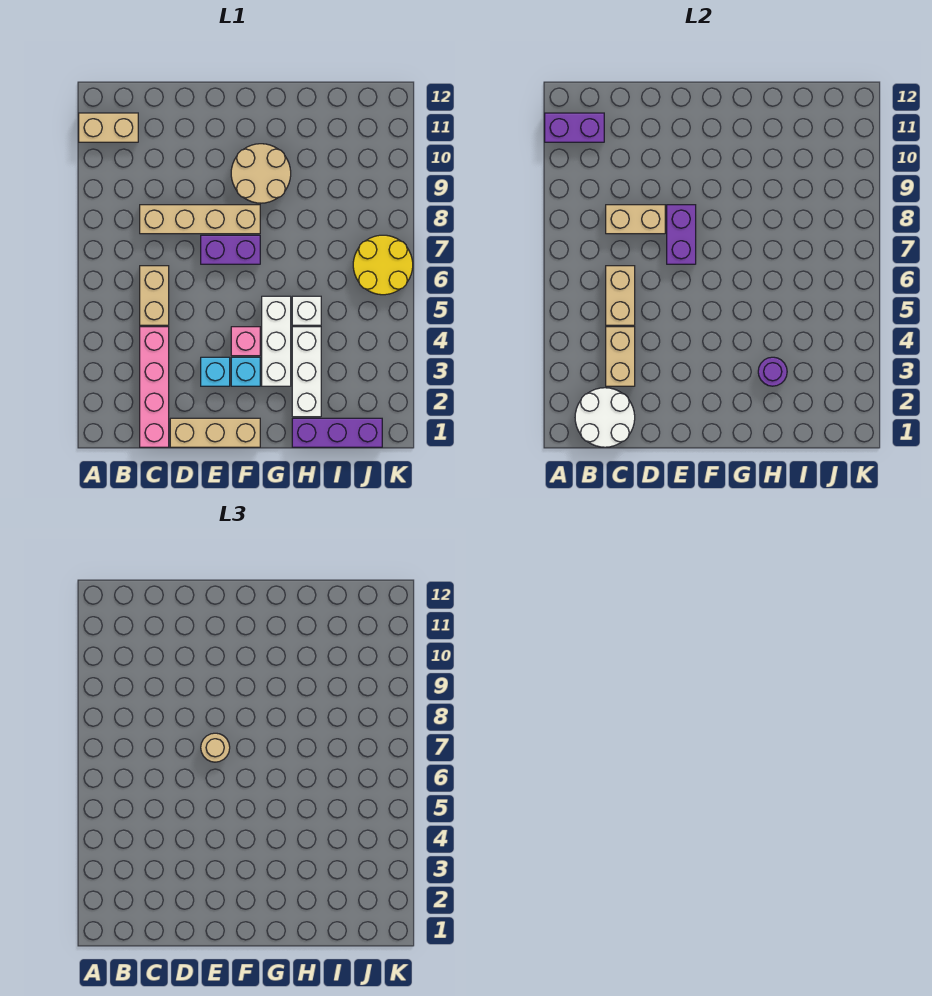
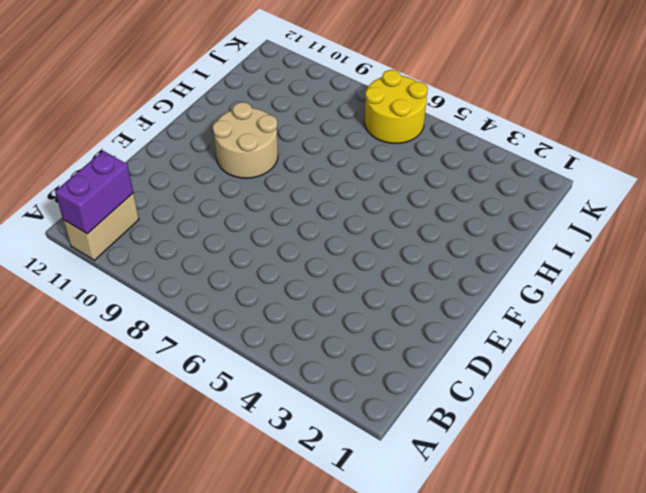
none -> pink brick C1:C4 level 1
none -> tan brick C5:C6 level 1
none -> tan brick C8:F8 level 1

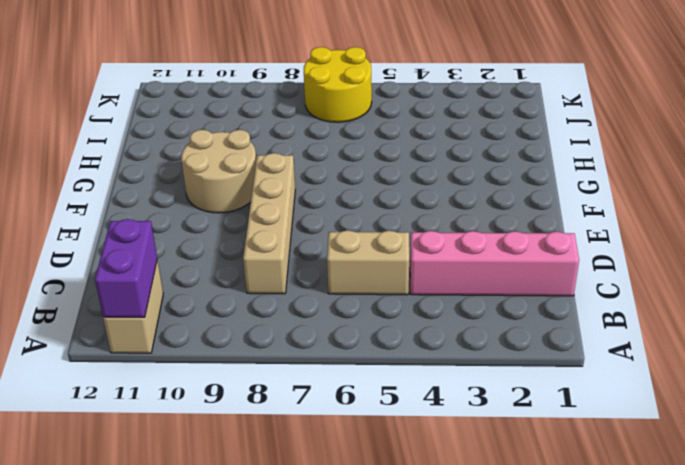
none -> tan brick D1:F1 level 1
none -> cyan brick E3 level 1
none -> purple brick E7:F7 level 1

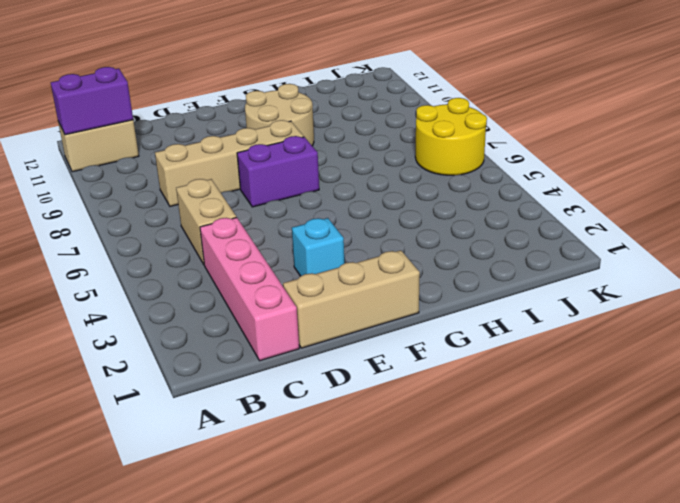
none -> cyan brick F3 level 1
none -> pink brick F4 level 1
none -> white brick G3:G5 level 1

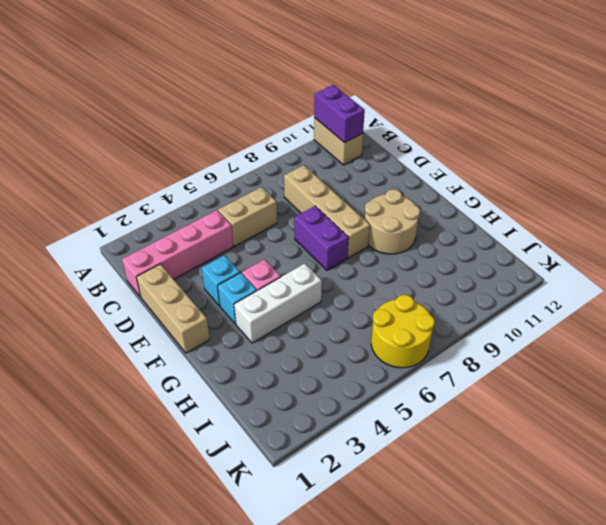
none -> purple brick H1:J1 level 1
none -> white brick H2:H4 level 1
none -> white brick H5 level 1

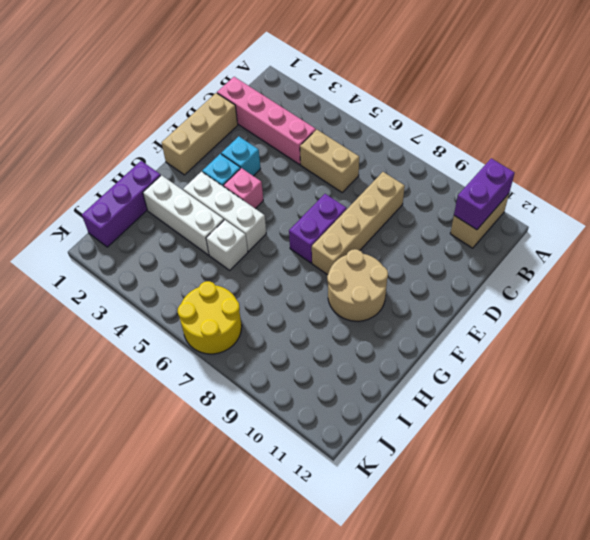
none -> white round brick B1:C2 level 2
none -> tan brick C3:C4 level 2
none -> tan brick C5:C6 level 2

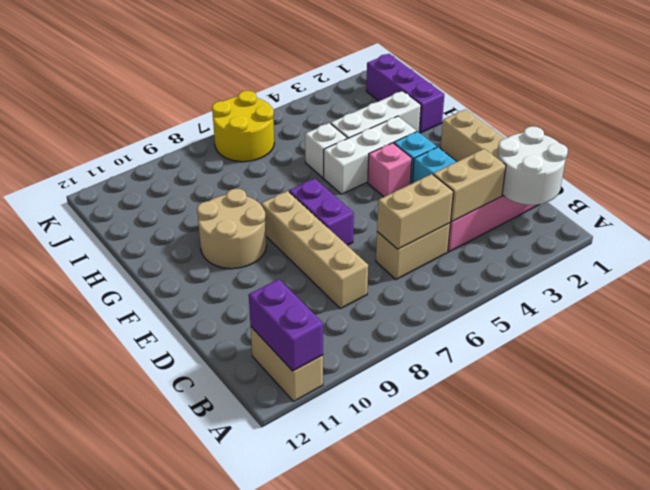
none -> tan brick C8:D8 level 2
none -> purple brick E7:E8 level 2
none -> purple round brick H3 level 2

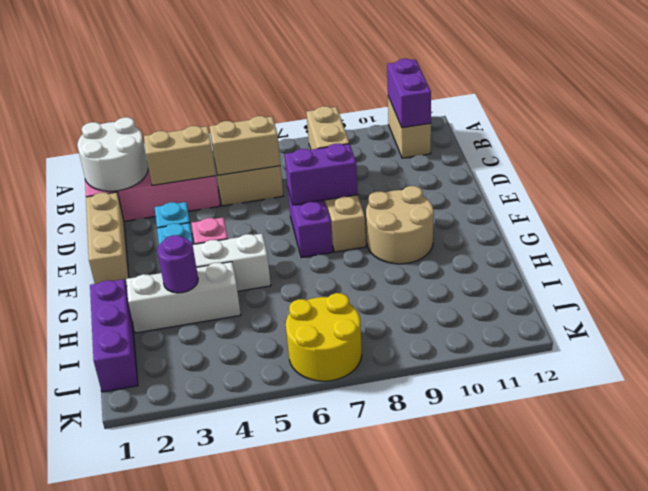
none -> white brick H5 level 1
none -> tan round brick E7 level 3

